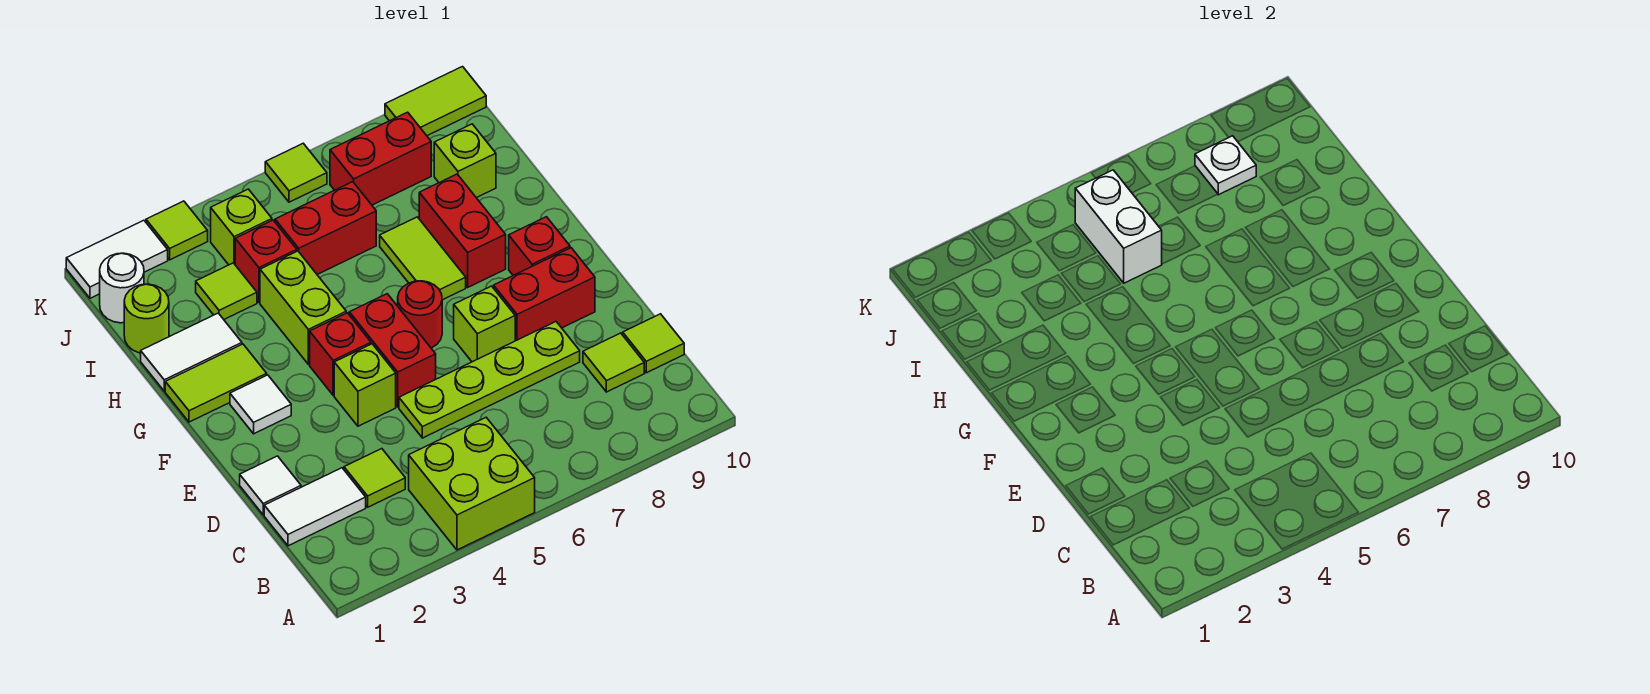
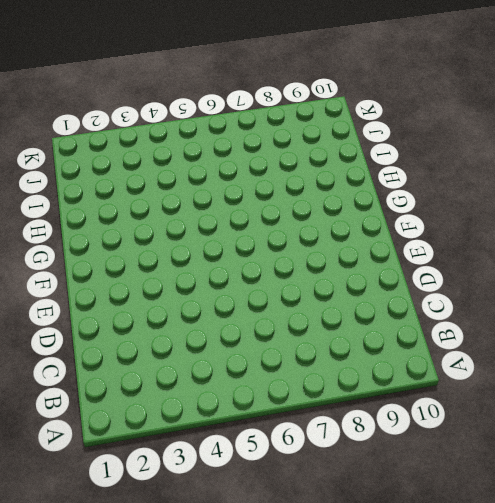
none -> lime brick A4:B5 level 1
none -> white tile C1:C2 level 1
none -> lime tile C3 level 1
none -> lime tile C9 level 1

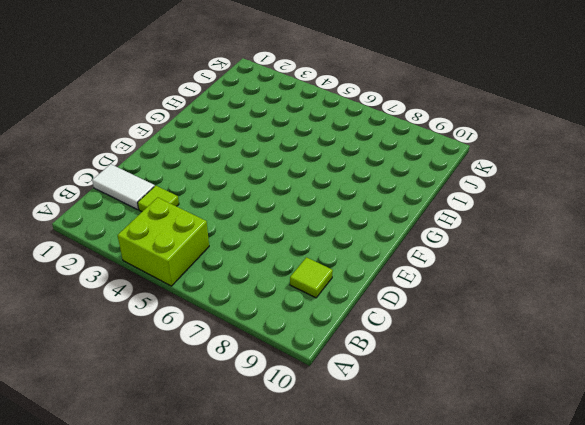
none -> lime tile C10 level 1
none -> white tile D1 level 1
none -> lime plate D5:D8 level 1
none -> lime brick E4 level 1

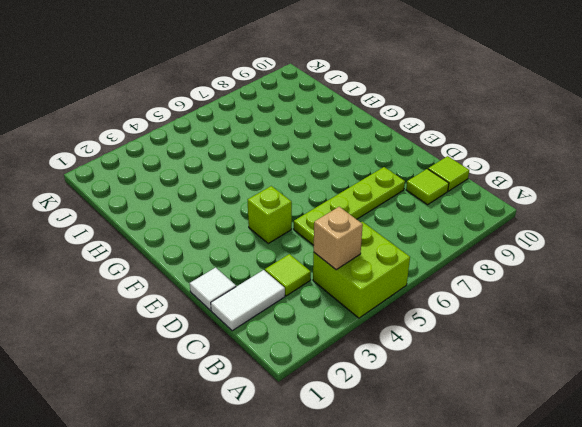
tan brick B4 level 2 -> none
none -> red brick E5:F5 level 1
none -> lime brick E7 level 1
none -> red brick E8:E9 level 1
none -> white tile F2 level 1

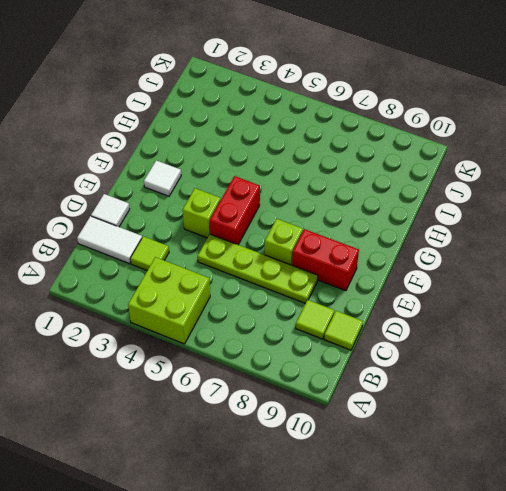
none -> red brick F4 level 1
none -> red round brick F6 level 1
none -> red brick F9 level 1
none -> lime tile G1:G2 level 1

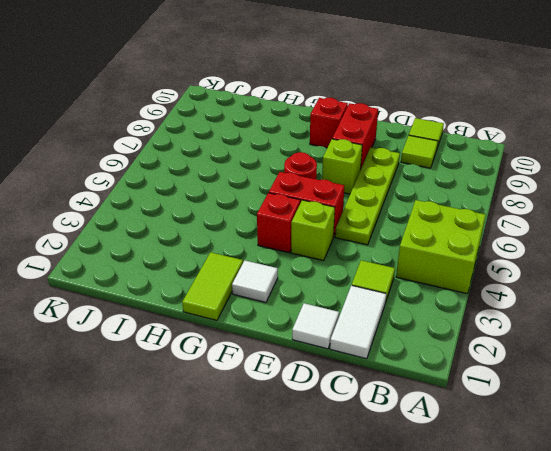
none -> lime brick G4:H4 level 1
none -> lime tile G7:H7 level 1
none -> red brick G8:H8 level 1
none -> white tile H1:H2 level 1

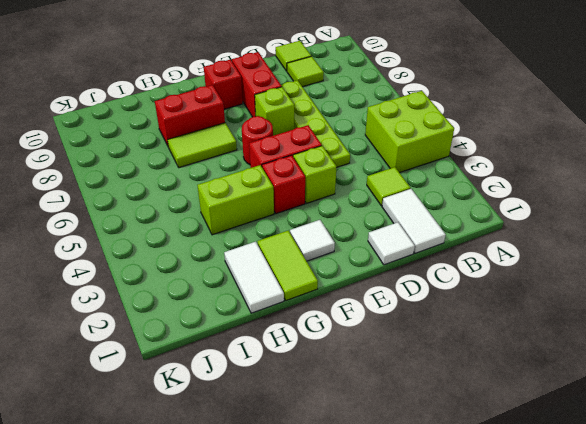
none -> lime round brick I1 level 1
none -> lime tile I3 level 1
none -> red brick I4 level 1
none -> red brick I5:I6 level 1

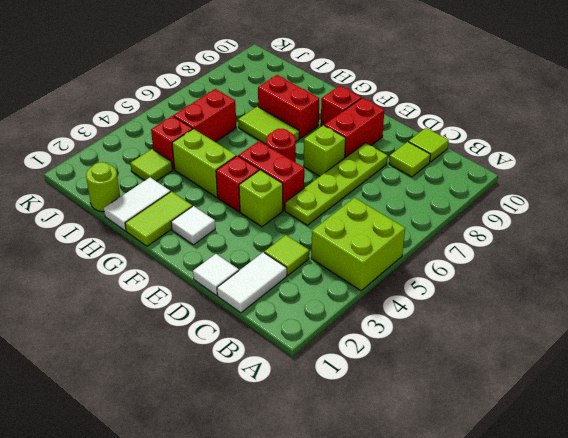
none -> lime brick I9 level 1
none -> white round brick J1 level 1
none -> lime brick J4 level 1
none -> red brick J7:J8 level 1

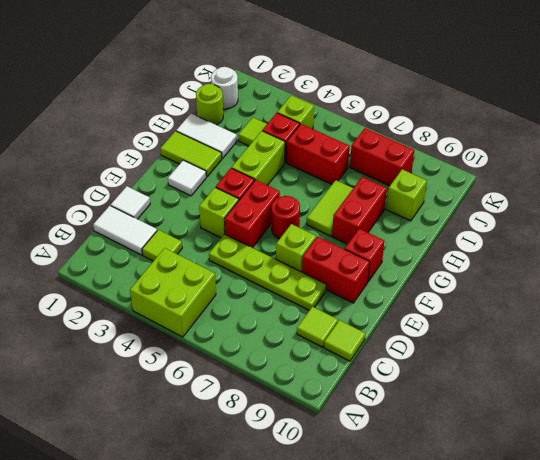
none -> white tile K1:K2 level 1
none -> lime tile K3 level 1
none -> lime tile K6 level 1
none -> lime tile K9:K10 level 1

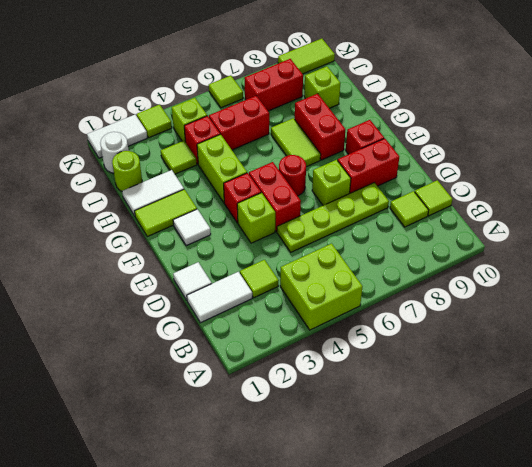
none -> white brick I5:J5 level 2
none -> white plate J8 level 2

